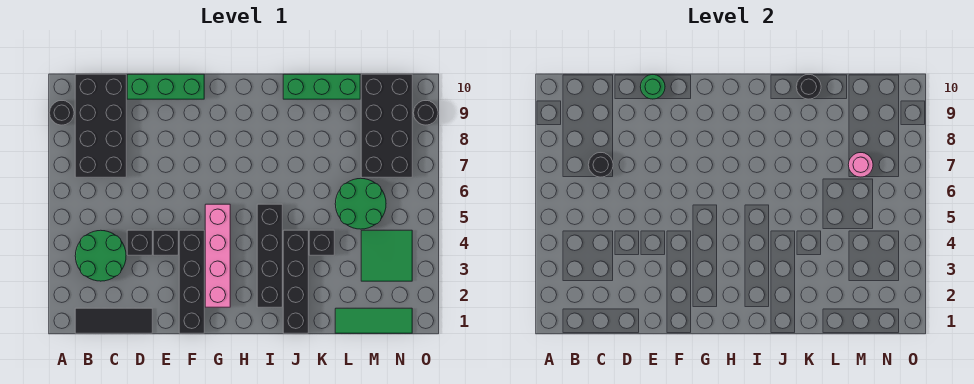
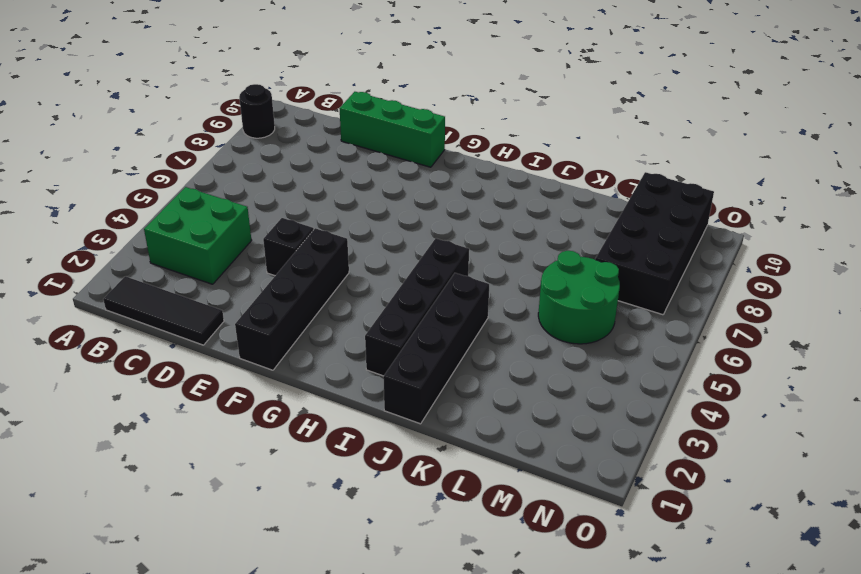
green brick B3:C4 level 1 -> green round brick B3:C4 level 1
none -> black brick B7:C10 level 1
none -> black brick D4 level 1
none -> pink brick G2:G5 level 1

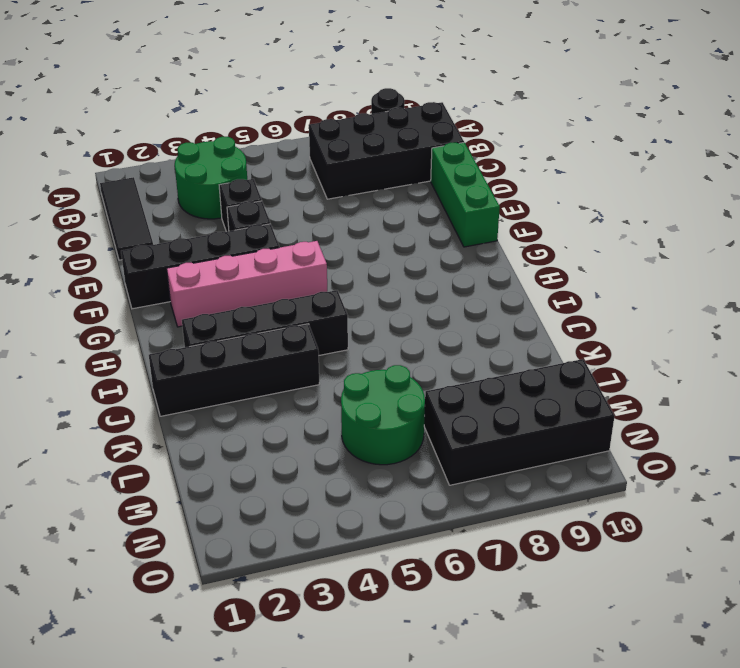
none -> green brick J10:L10 level 1
none -> black brick K4 level 1
none -> green tile L1:N1 level 1

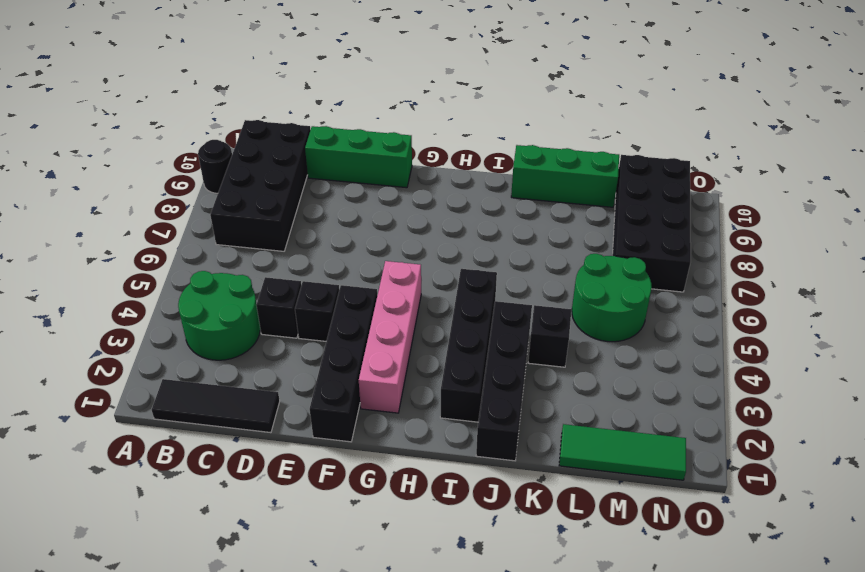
none -> green tile M3:N4 level 1
none -> black round brick O9 level 1
none -> black round brick C7 level 2

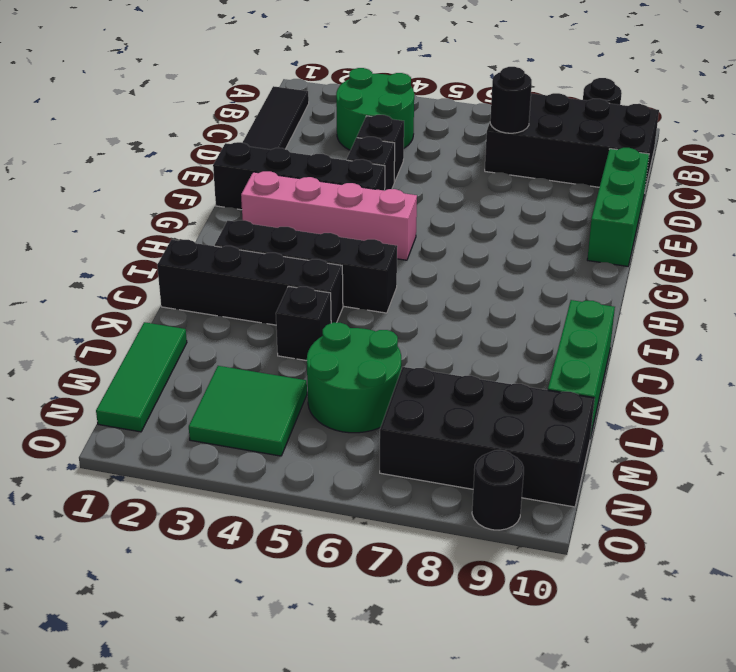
none -> green round brick E10 level 2
none -> black round brick K10 level 2
none -> pink round brick M7 level 2

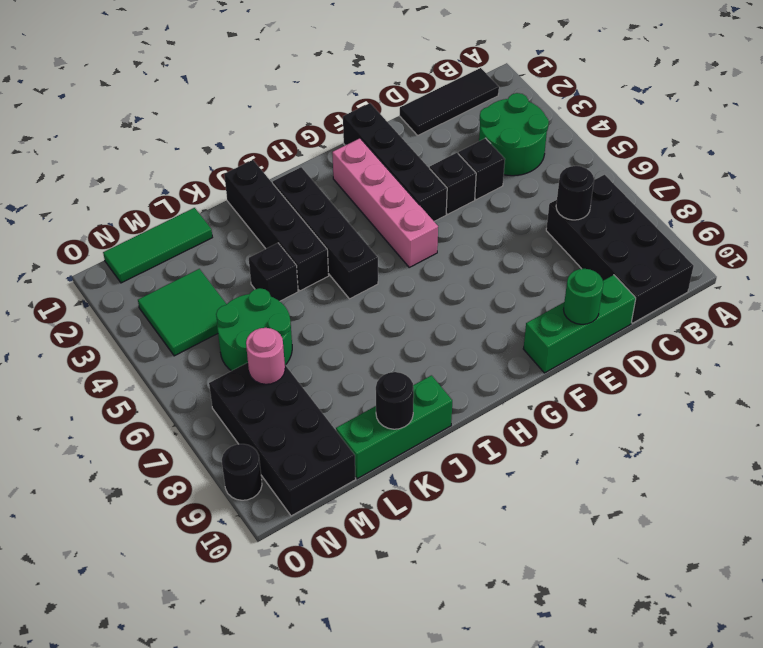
none -> black round brick A9 level 1

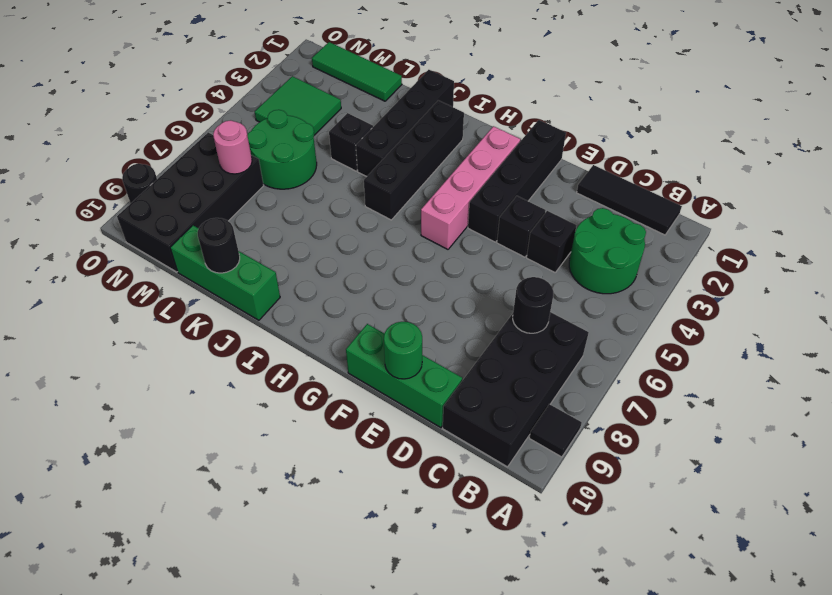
black tile A9 level 1 -> black round brick A9 level 1

